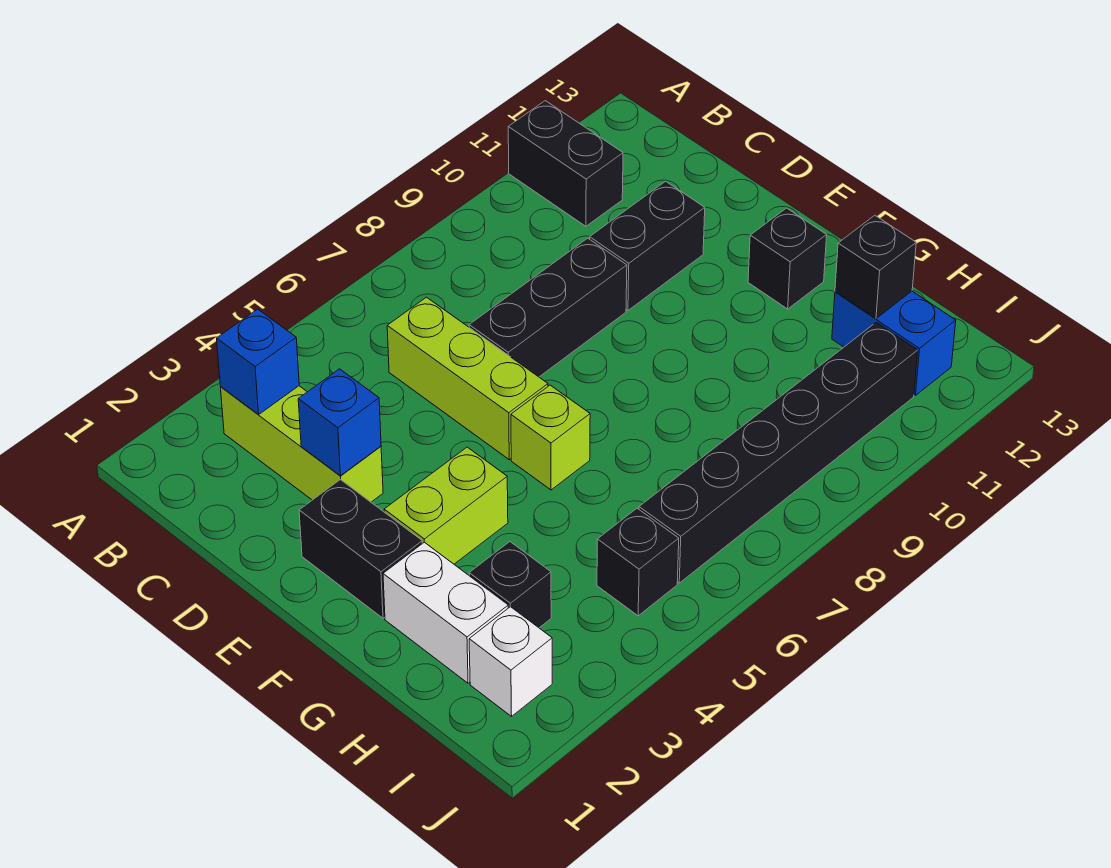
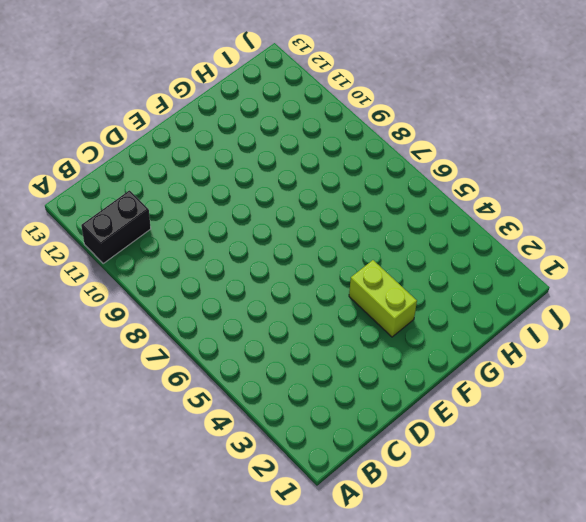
none -> lime brick B3:D3 level 1
none -> lime brick C6:E6 level 1
none -> black brick D7:D9 level 1

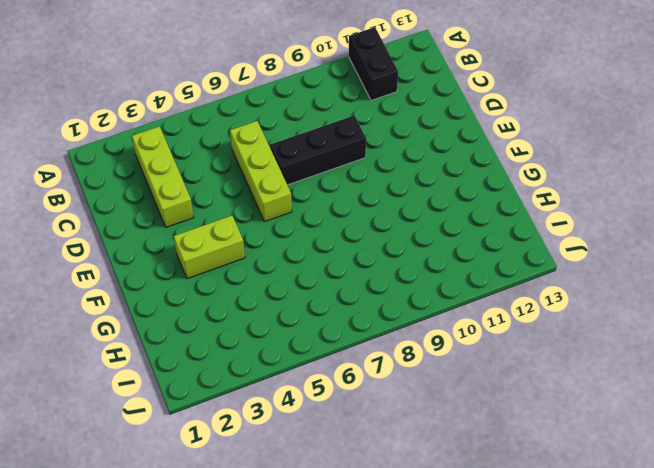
none -> black brick D10:D11 level 1
none -> black brick E2:F2 level 1
none -> lime brick F6 level 1

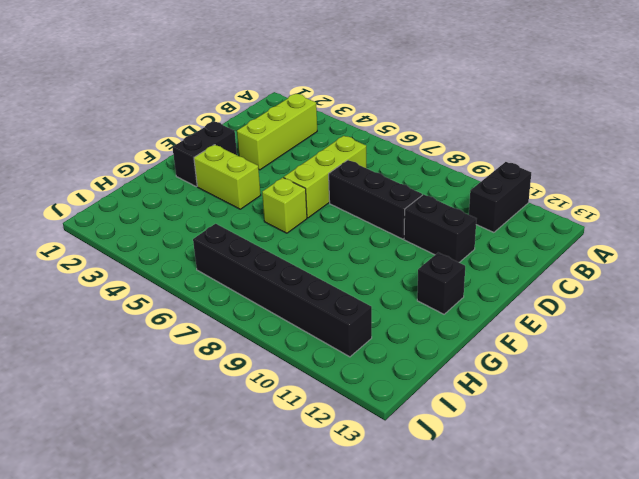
none -> white brick G2:H2 level 1
none -> black brick H3 level 1
none -> blue brick H12:I12 level 1

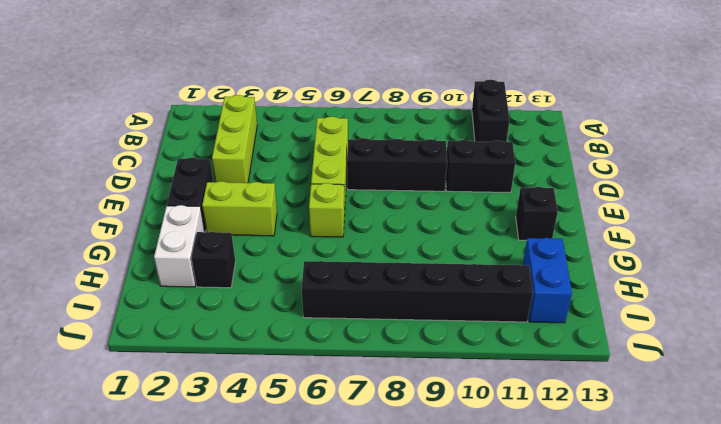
none -> white brick I2 level 1
none -> black brick I5 level 1
none -> blue brick B3 level 2

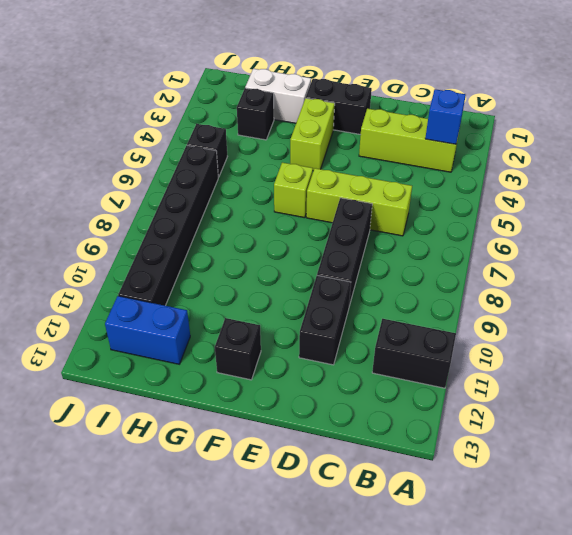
none -> white brick I2 level 1
none -> blue brick D3 level 2
none -> black brick H12 level 2

